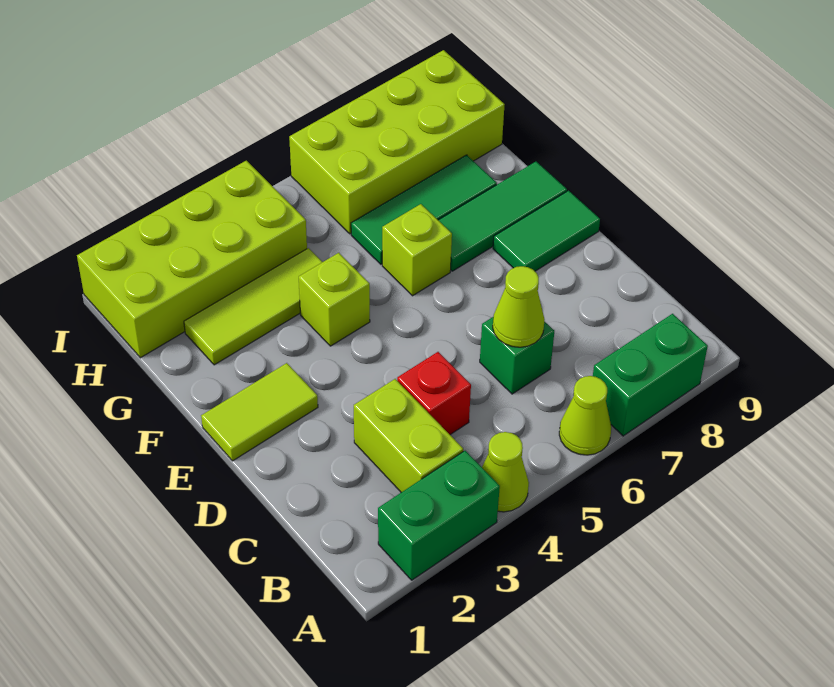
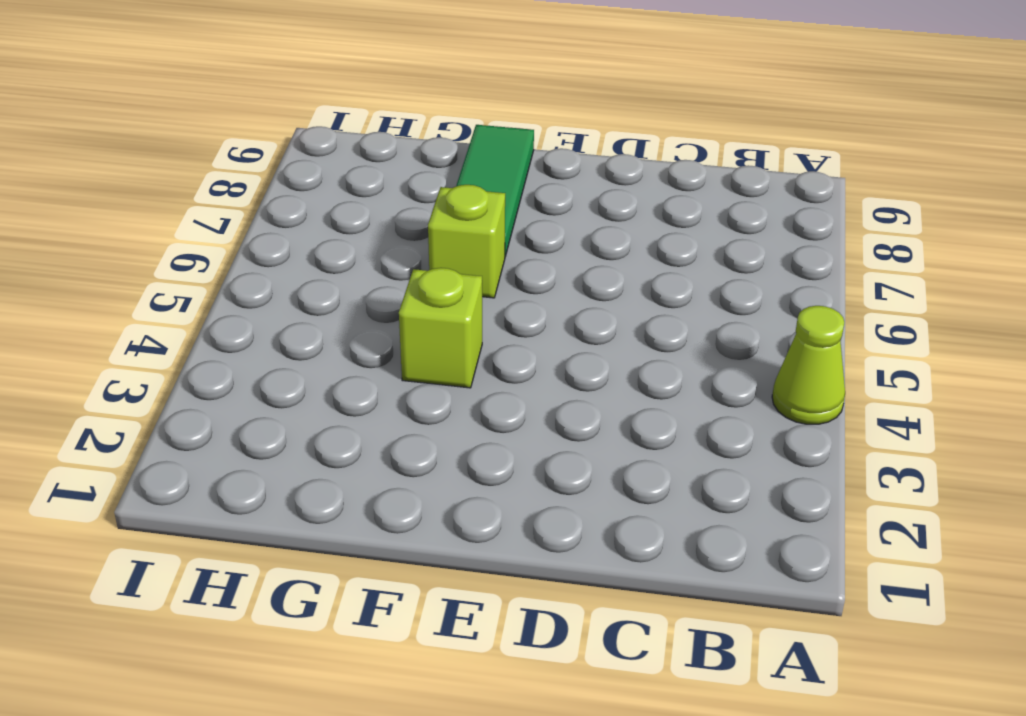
none -> green brick A2:A3 level 1
none -> lime cone A6 level 1
none -> green brick A7:A8 level 1

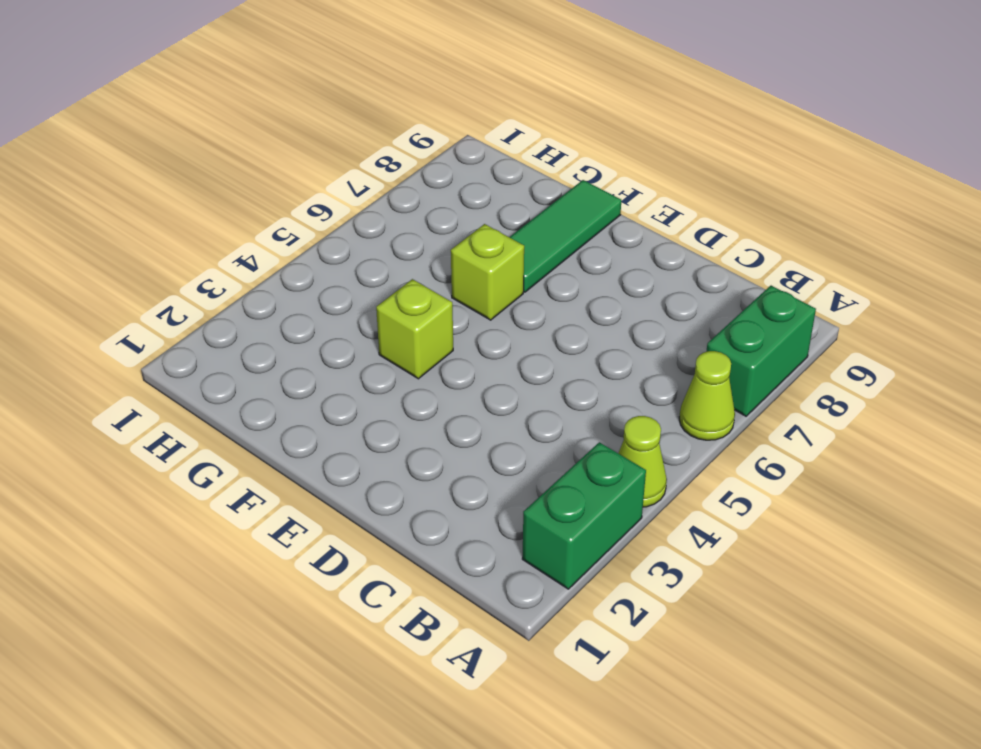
none -> lime brick B3:C3 level 1
none -> red brick C4 level 1
none -> green brick C6 level 1

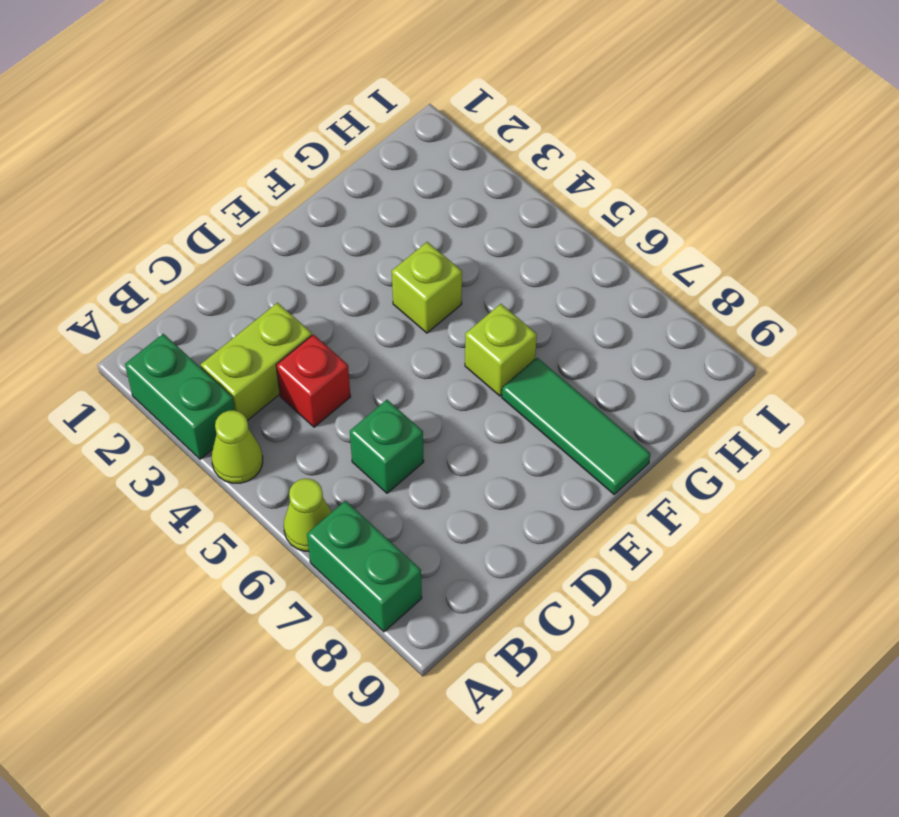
none -> lime tile E1:E2 level 1
none -> green tile E8:E9 level 1
none -> lime tile G2:G4 level 1

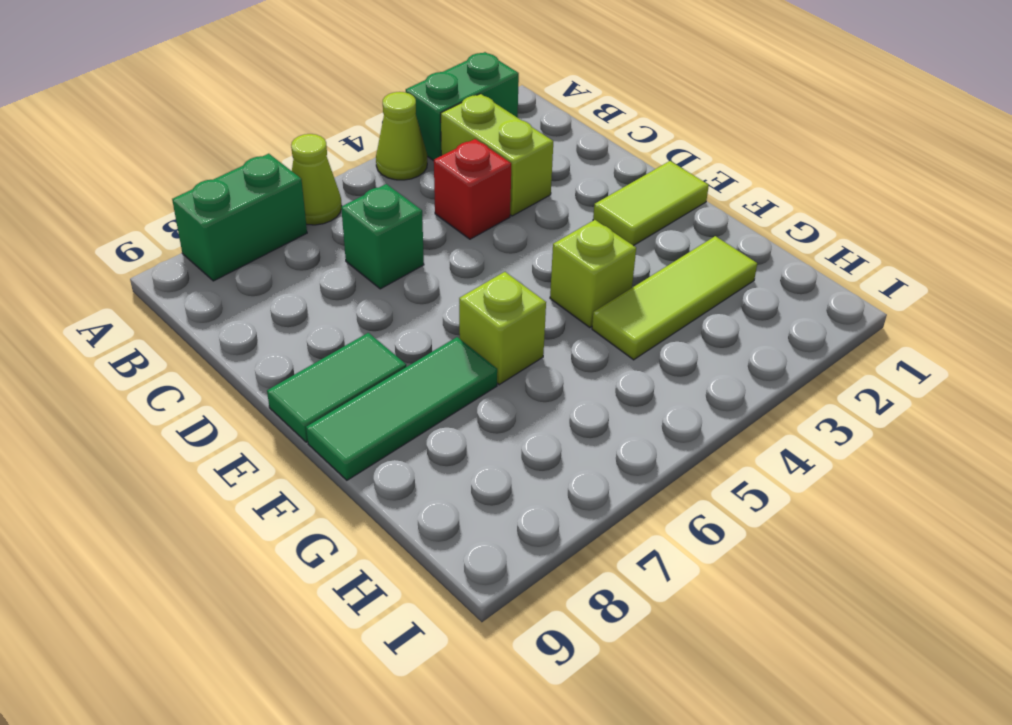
none -> green tile G6:G8 level 1
none -> lime brick H1:I4 level 1
none -> lime brick H6:I9 level 1

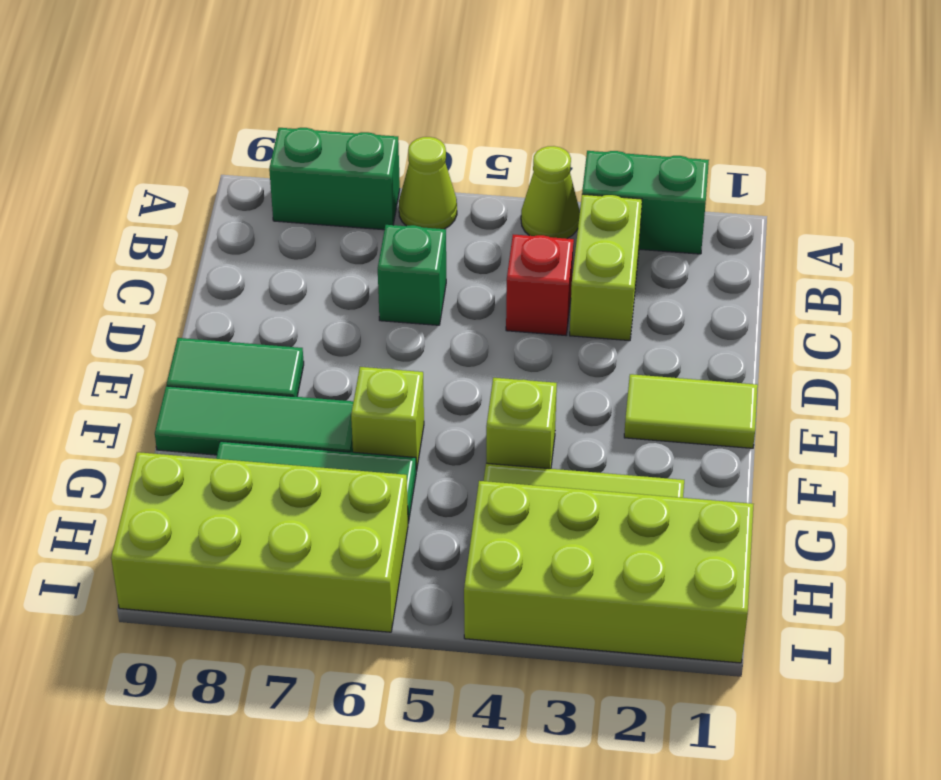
none -> lime cone C6 level 2

